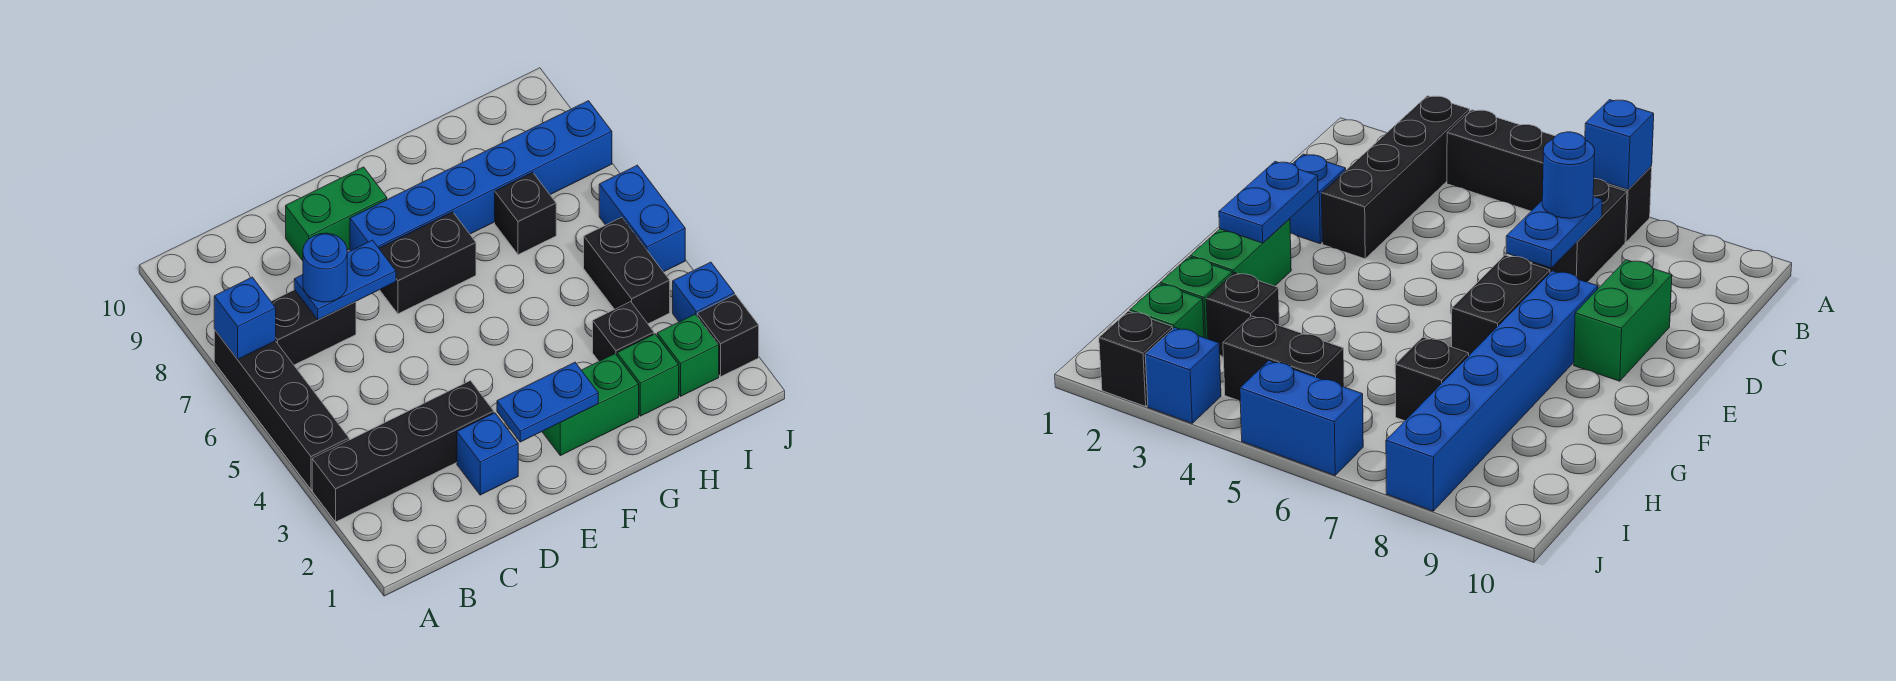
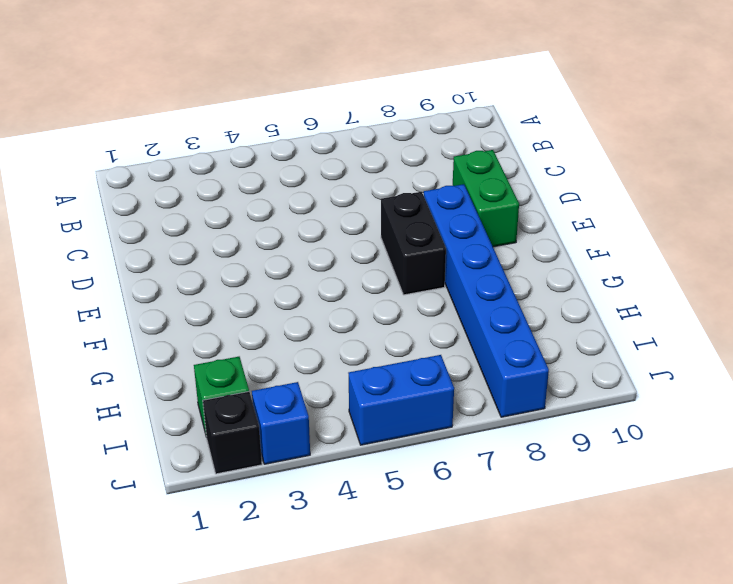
none -> black brick A3:D3 level 1
none -> black brick A4:A7 level 1
none -> black brick B7:C7 level 1

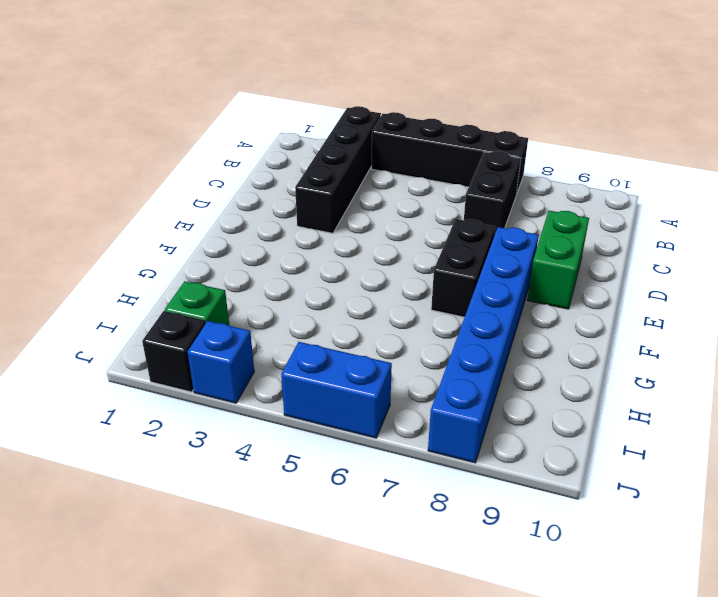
none -> blue brick D2 level 1
none -> green brick F2:G2 level 1
none -> green brick H2 level 1

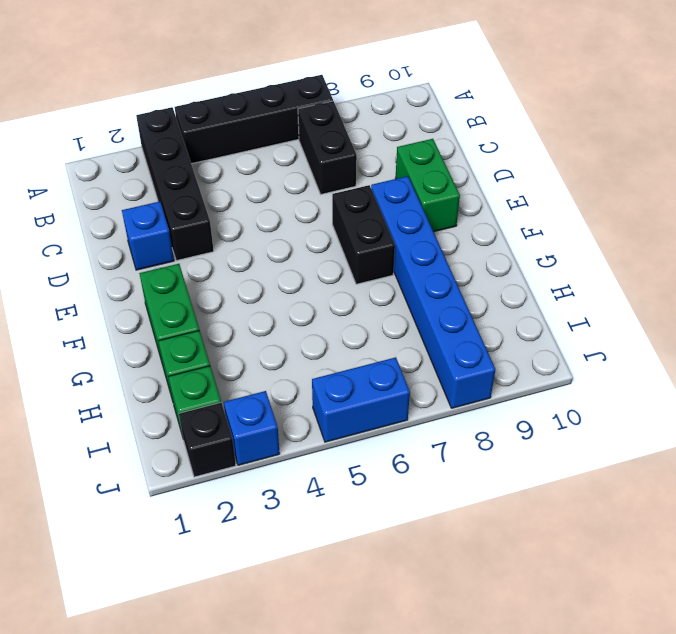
none -> black brick H3 level 1
none -> black brick H7 level 1
none -> black brick I4:I5 level 1

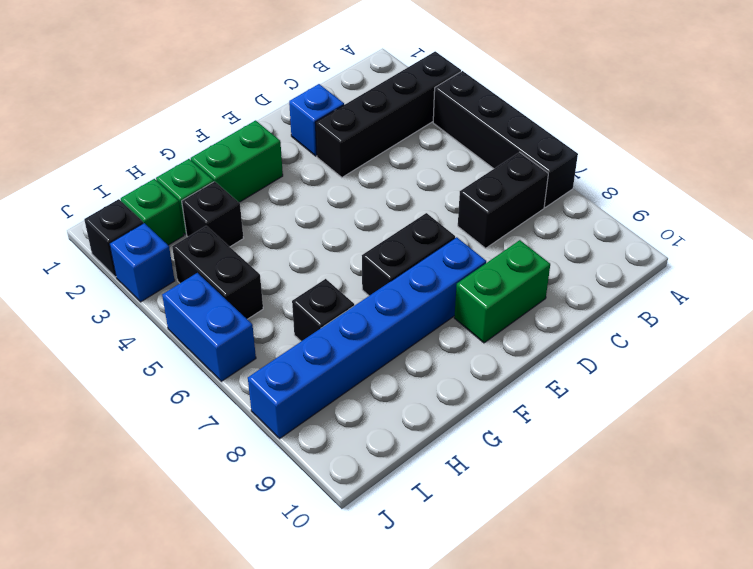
none -> blue brick A7 level 2
none -> blue plate C7:D7 level 2
none -> blue plate E2:F2 level 2

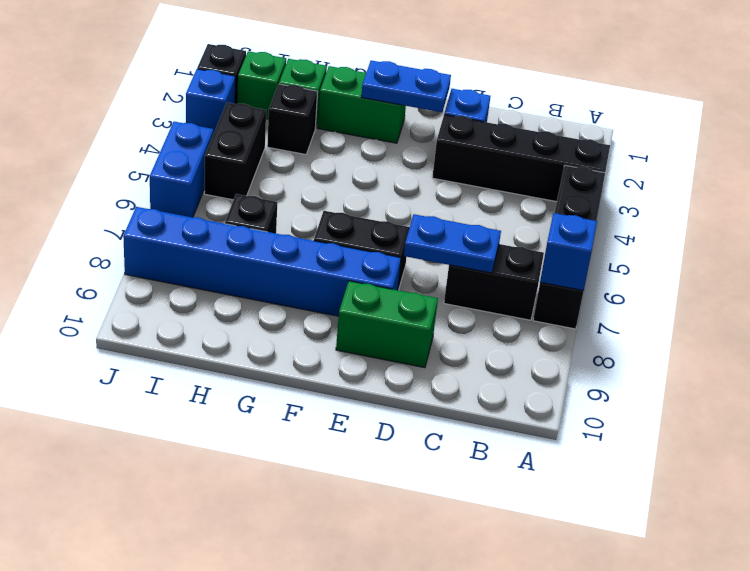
none -> blue round brick C7 level 3

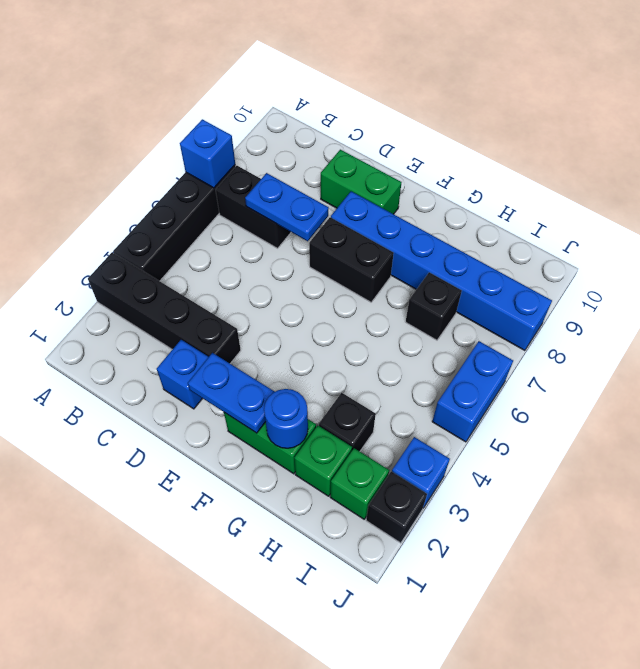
blue round brick G2 level 2 -> blue round brick C7 level 3
none -> black brick I4:I5 level 1

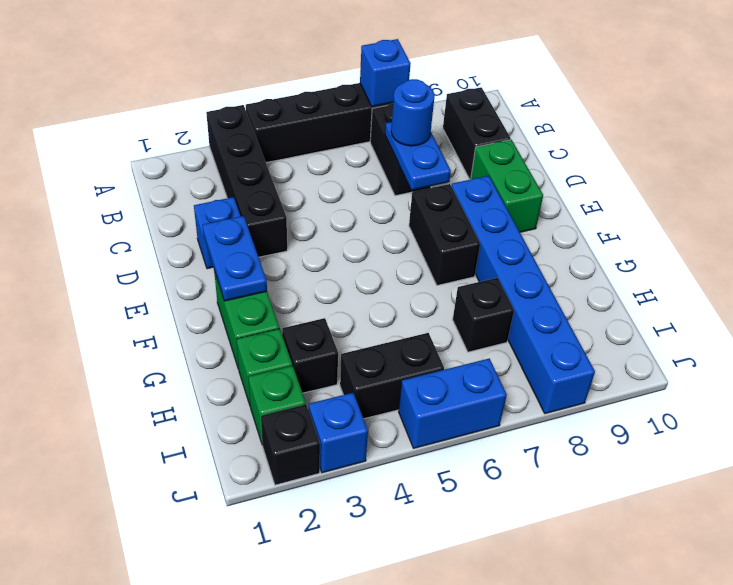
black brick B9:C9 level 1 -> none

